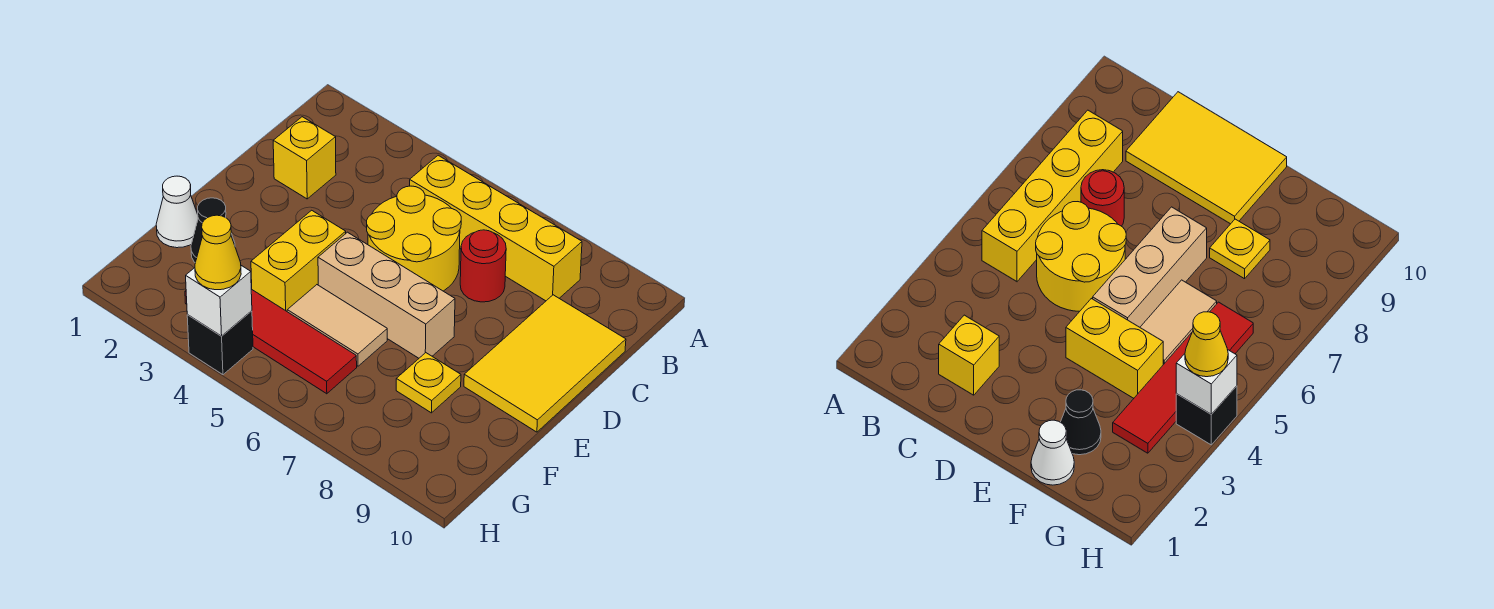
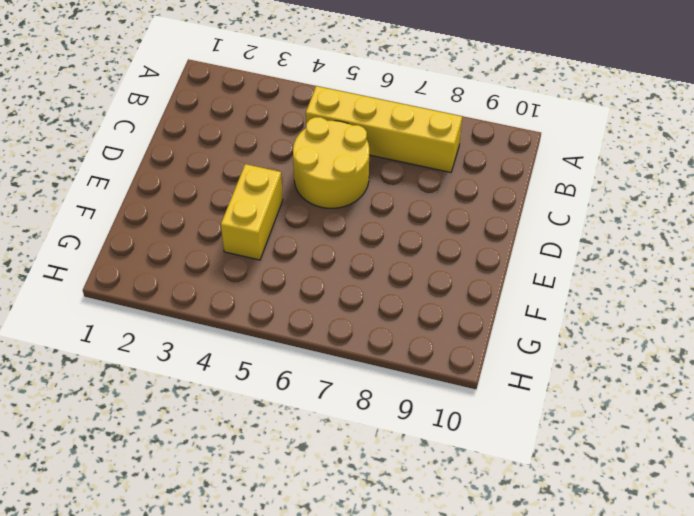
none -> yellow brick C2 level 1
none -> red round brick C7 level 1
none -> yellow tile C9:E10 level 1

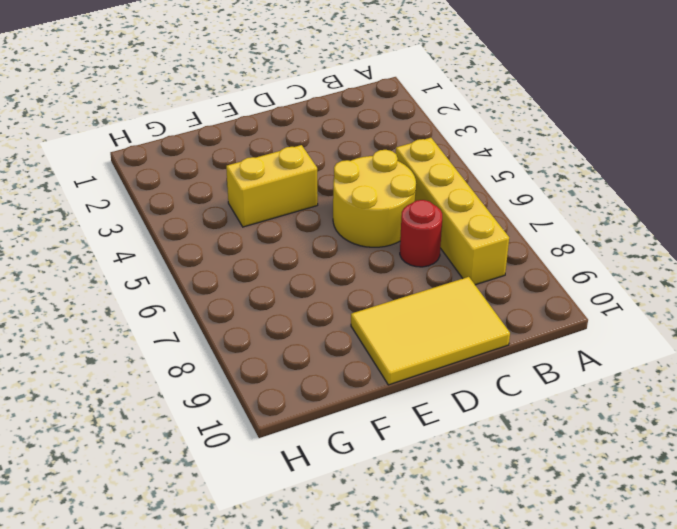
none -> yellow brick C2 level 1
none -> tan brick E5:E7 level 1
none -> white cone F1 level 1

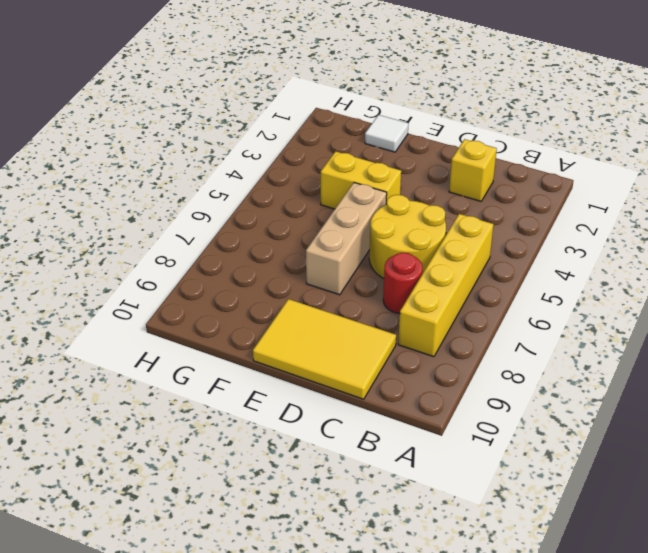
white tile F1 level 1 -> white cone F1 level 1
none -> black cone F2 level 1
none -> tan tile F5:F6 level 1
none -> yellow plate F8 level 1

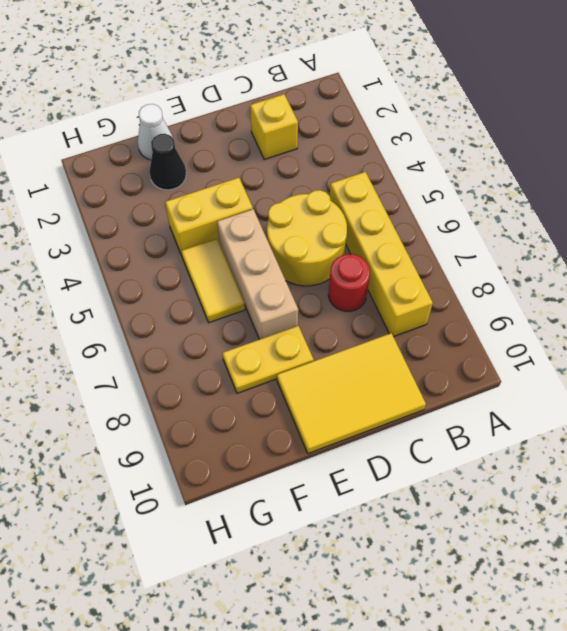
yellow plate E8:F8 level 1 -> yellow plate F8 level 1
yellow tile F5:F6 level 1 -> tan tile F5:F6 level 1
none -> red tile G3:G6 level 1
none -> black brick H4 level 1
none -> white brick H4 level 2

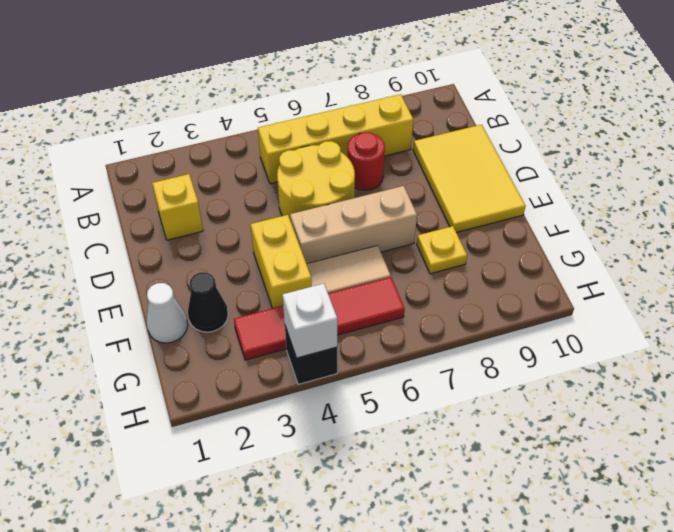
none -> yellow cone H4 level 3

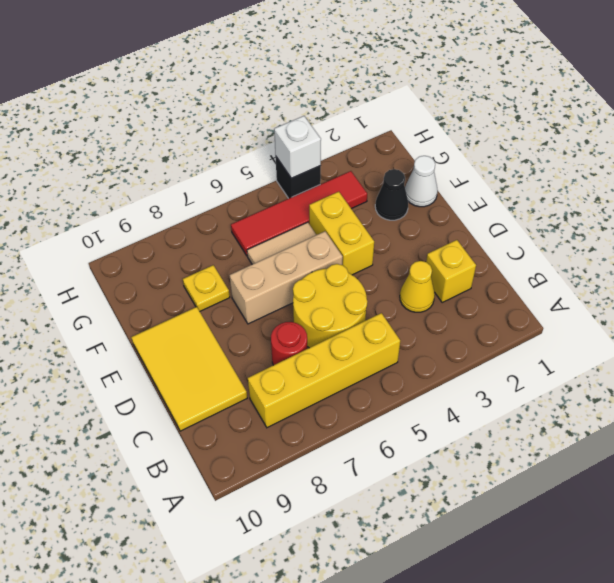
yellow cone C3 level 1 -> yellow cone H4 level 3

